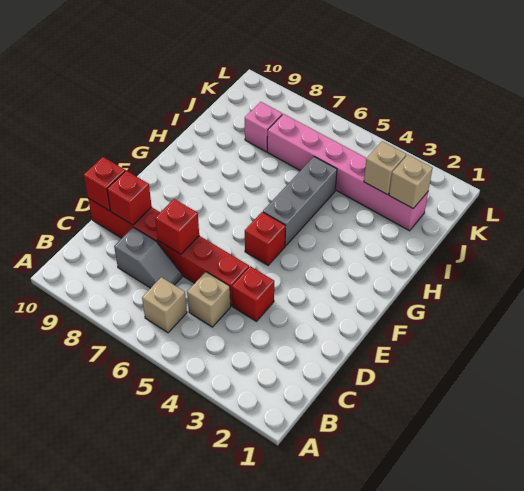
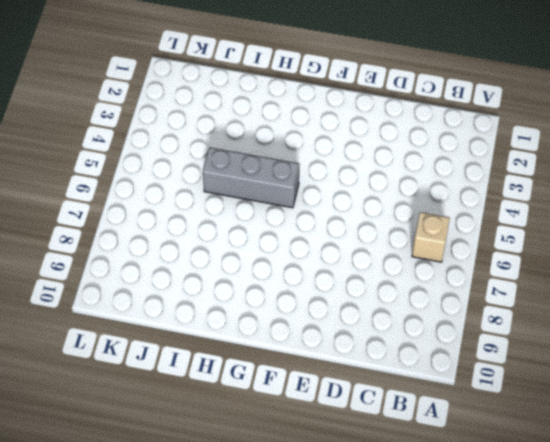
none -> tan brick C5 level 1
none -> grey slope C7:C8 level 1 top 8
none -> red brick D4 level 1

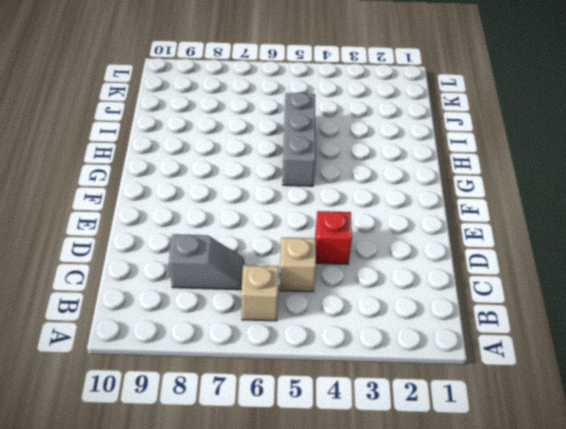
none -> red brick D5:D10 level 1
none -> red brick F5 level 1
none -> pink brick J2:J7 level 1

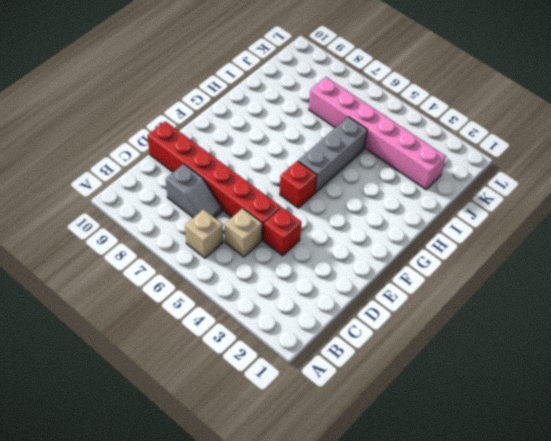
none -> pink brick J8 level 1
none -> red brick D7 level 2
none -> red brick D9 level 2

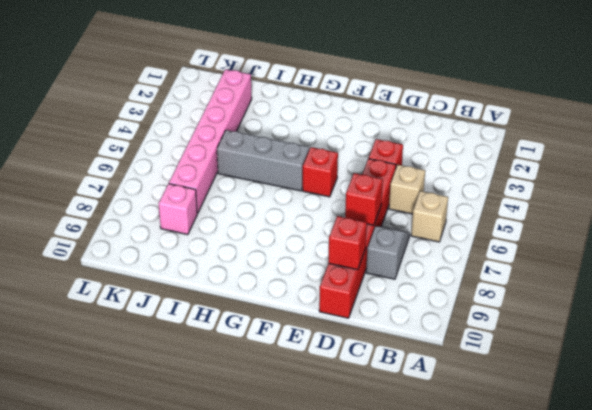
none -> red brick D10 level 2
none -> tan brick J2 level 2
none -> tan brick J3 level 2

